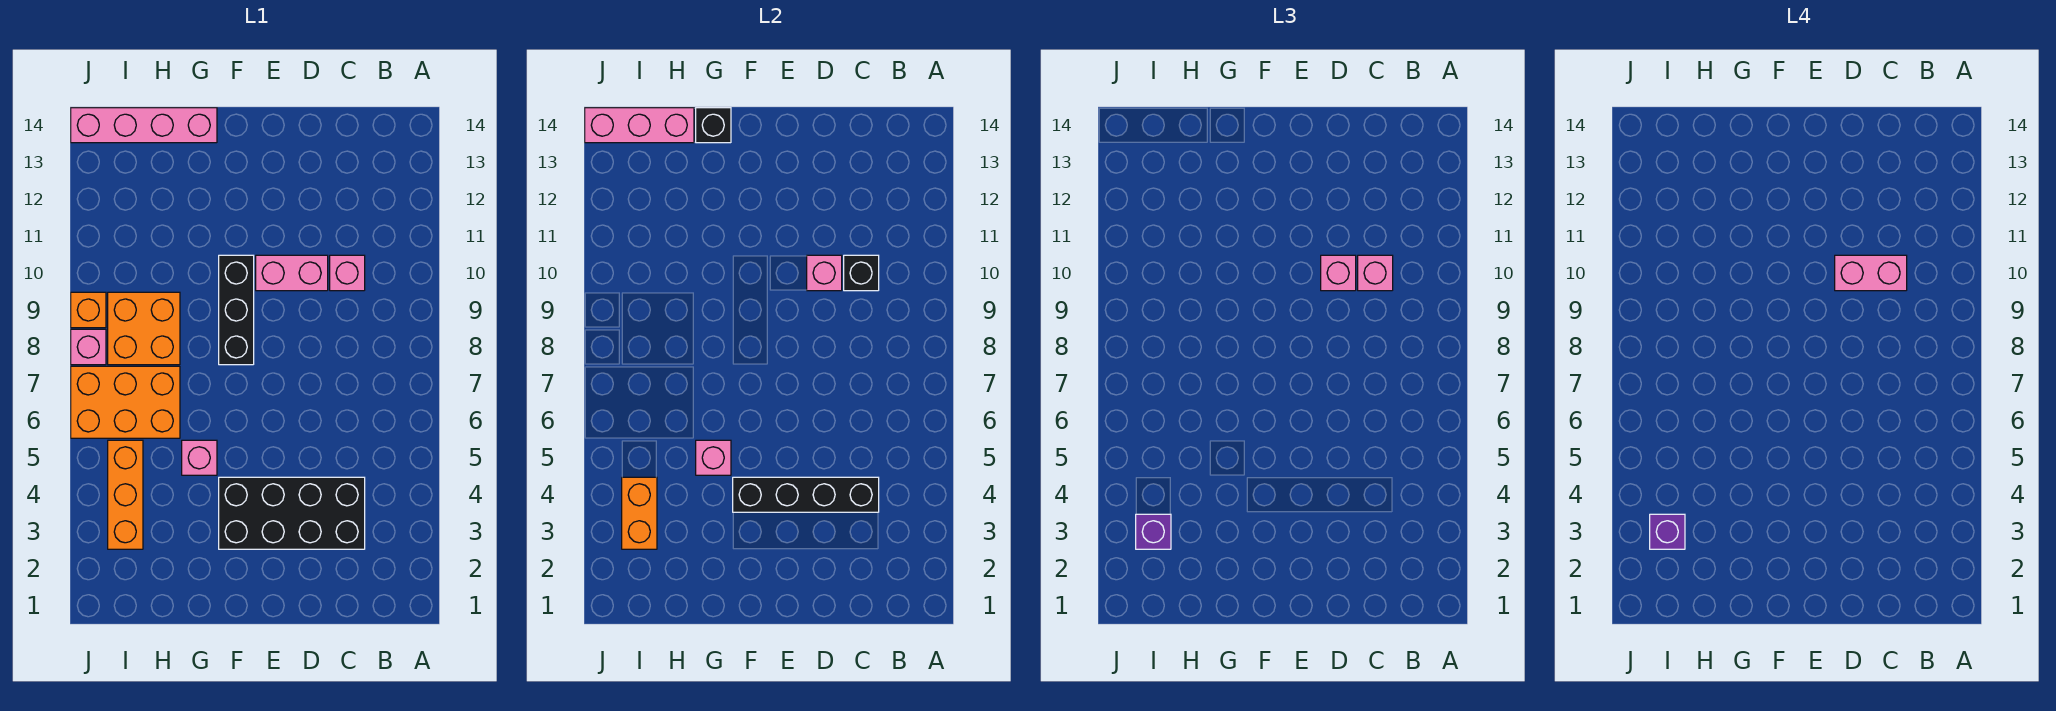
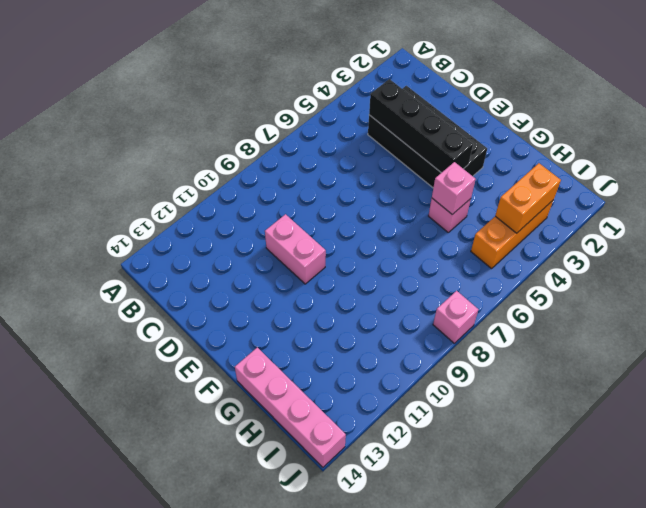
none -> pink brick C10 level 1
none -> black brick F8:F10 level 1
none -> orange brick H6:J7 level 1

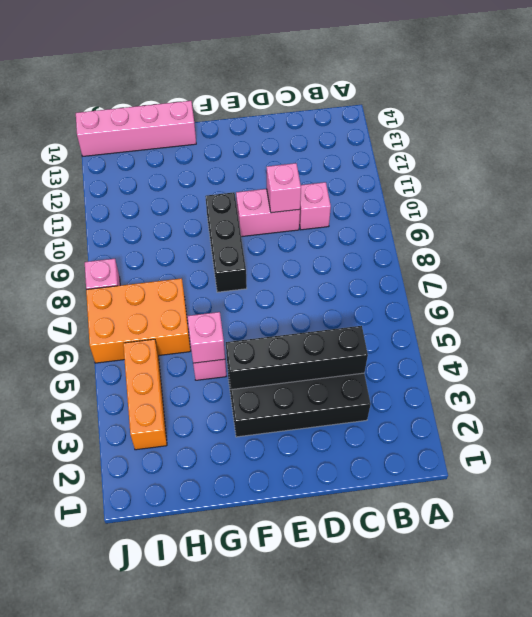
none -> orange brick H8:I9 level 1
none -> orange brick J9 level 1
none -> black brick C10 level 2

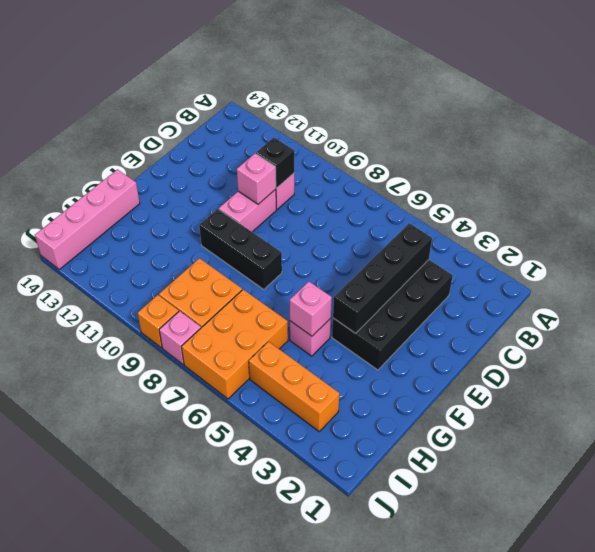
none -> black brick G14 level 2
none -> pink brick H14:J14 level 2
none -> orange brick I3:I4 level 2

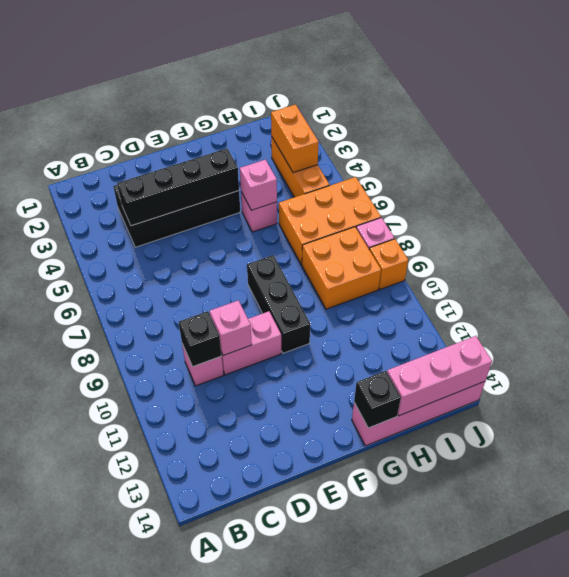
none -> pink brick C10 level 3
none -> pink brick D10 level 3
none -> purple brick I3 level 3

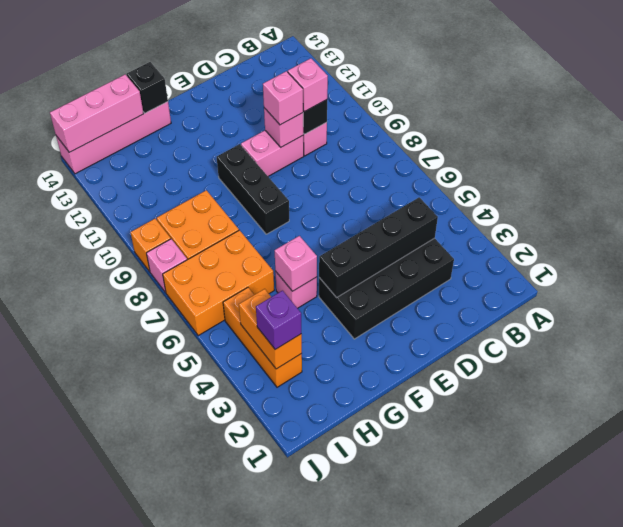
none -> pink brick C10:D10 level 4
none -> purple brick I3 level 4

